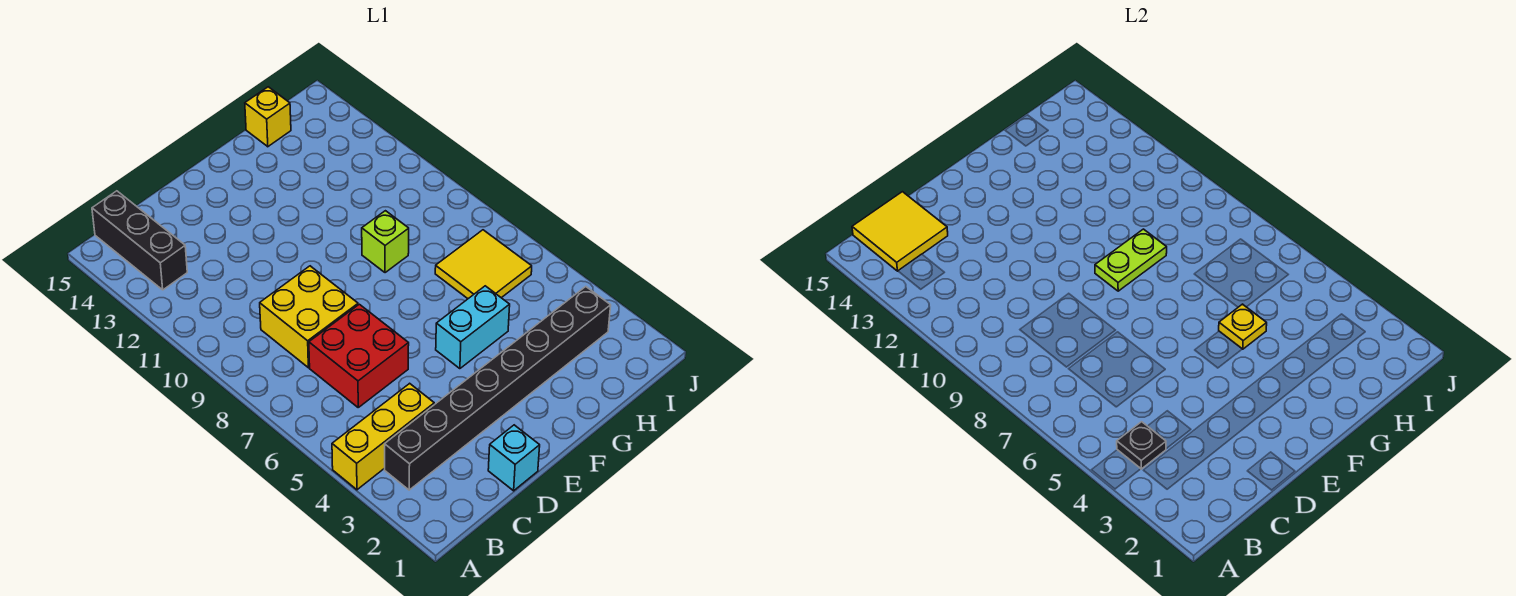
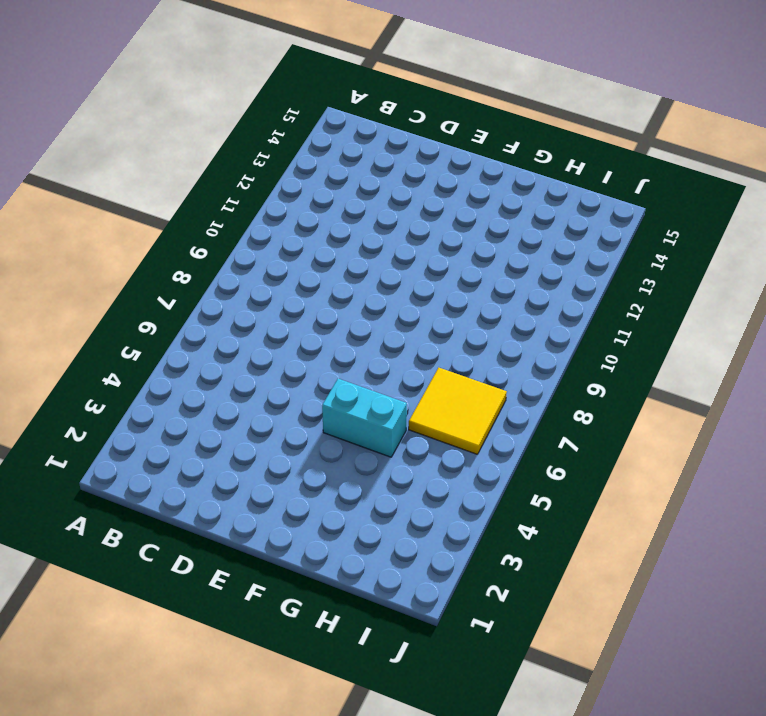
none -> yellow brick A4:C4 level 1
none -> black brick B3:I3 level 1
none -> black brick B13:B15 level 1

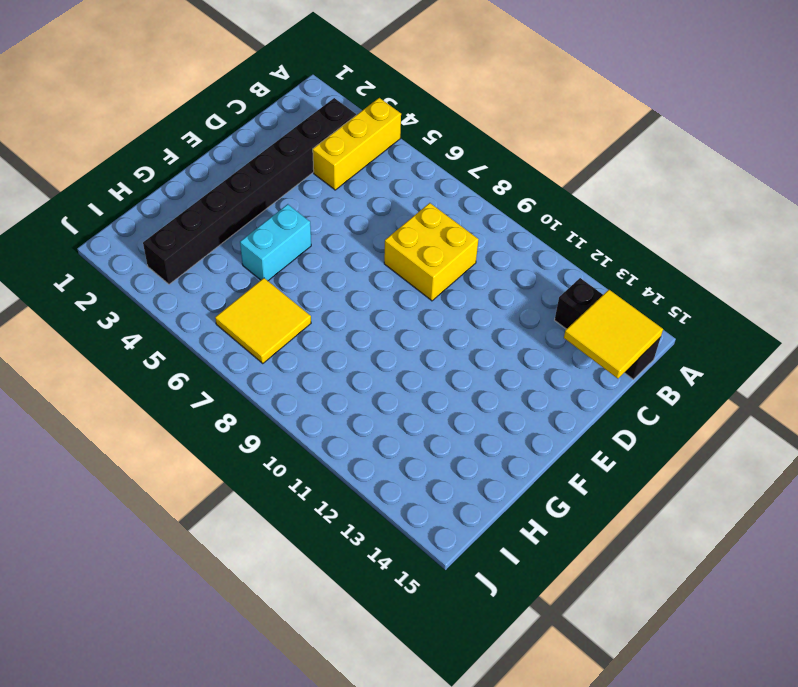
none -> red brick C6:D7 level 1
none -> cyan brick D1 level 1
none -> lime brick G9 level 1

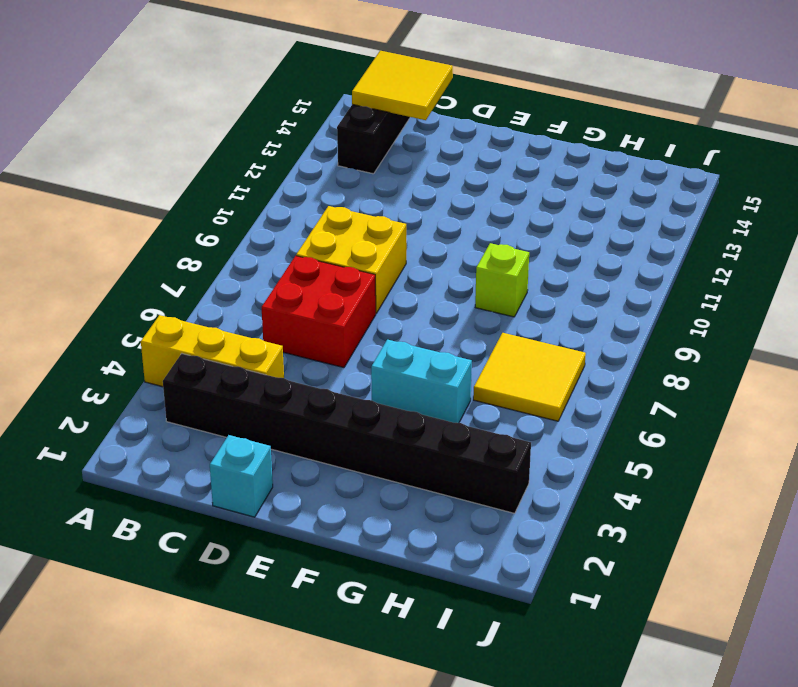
none -> yellow brick H15 level 1
none -> black plate B4 level 2
none -> lime plate F9:G9 level 2

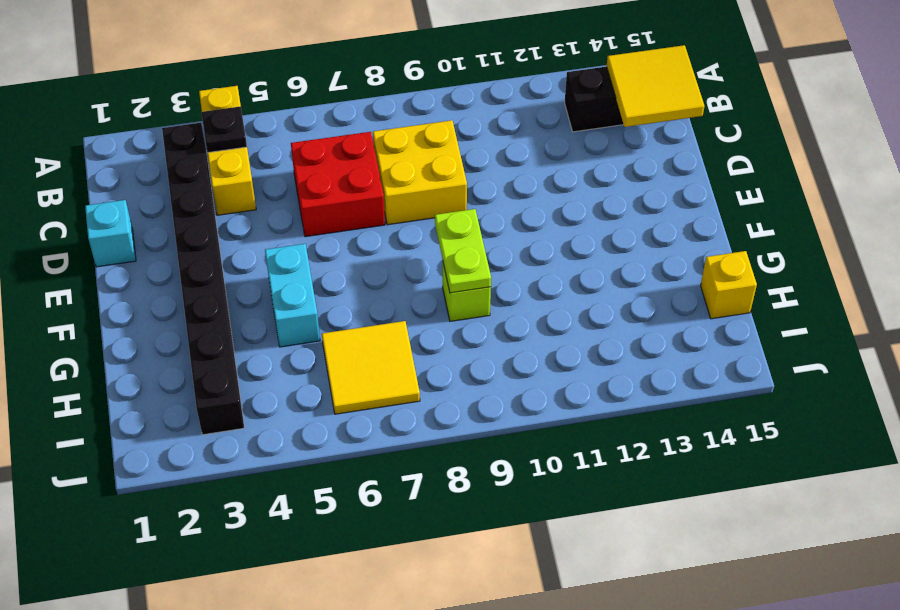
none -> yellow plate G5 level 2

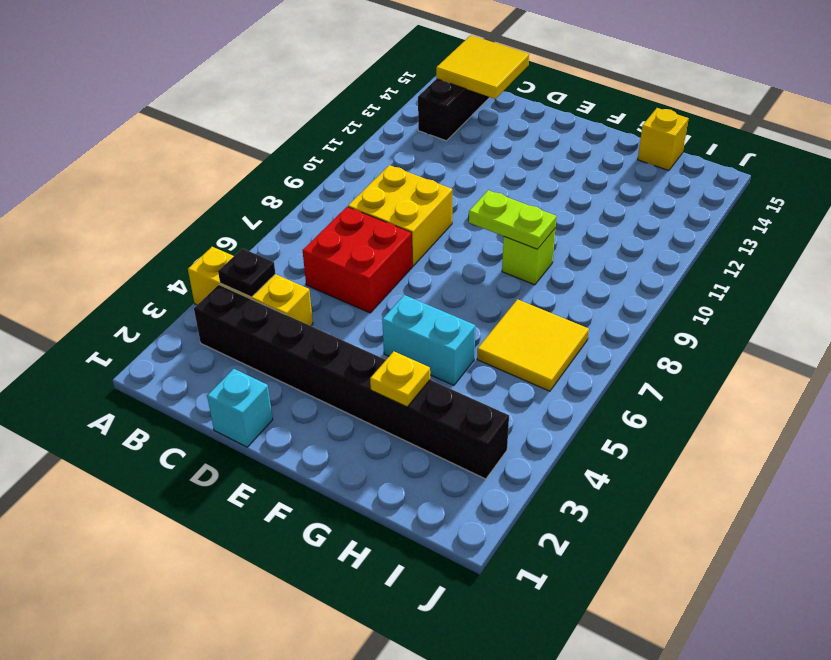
yellow plate G3 level 2 -> yellow plate G5 level 2

